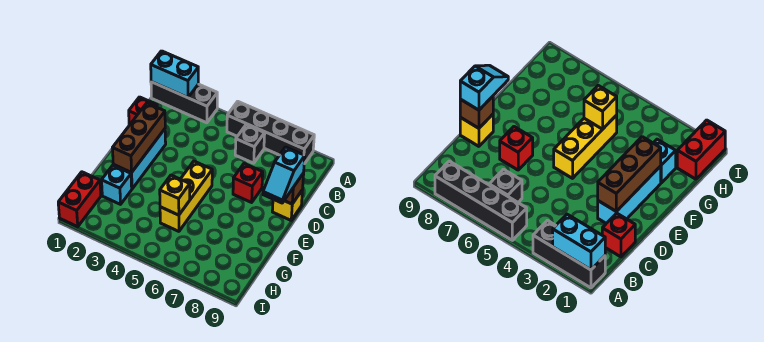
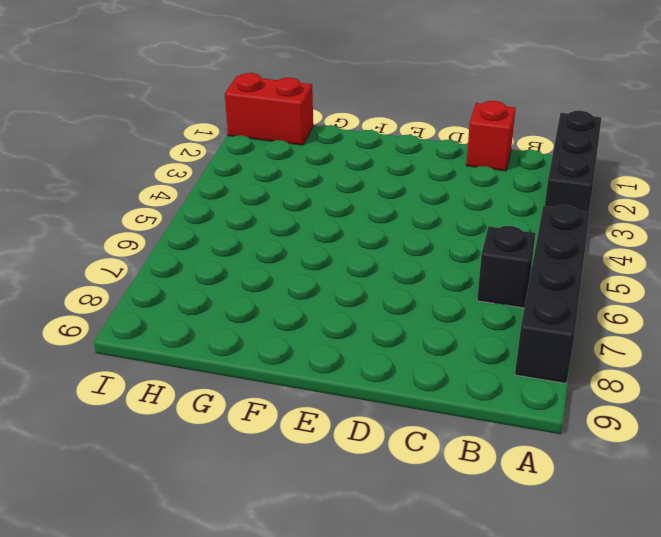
none -> cyan brick D2:F2 level 1
none -> red brick D7 level 1
none -> yellow brick D9 level 1

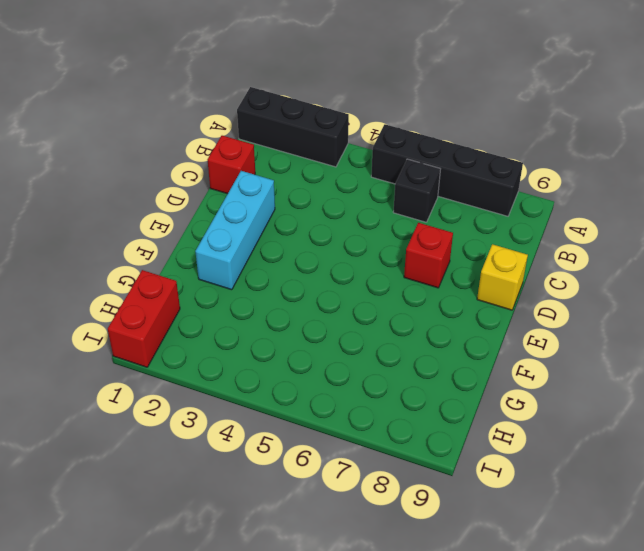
none -> yellow brick E5:G5 level 1
none -> cyan brick G2 level 1
none -> cyan brick A1:A2 level 2

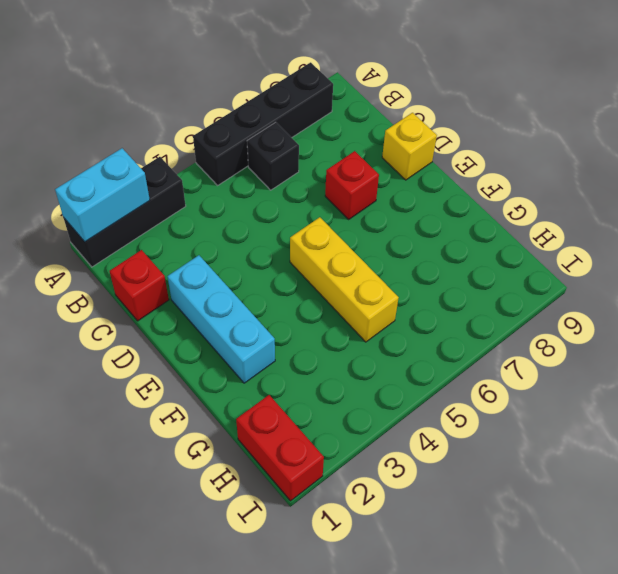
none -> cyan brick G2 level 1
none -> brown brick D2:F2 level 2
none -> brown brick D9 level 2

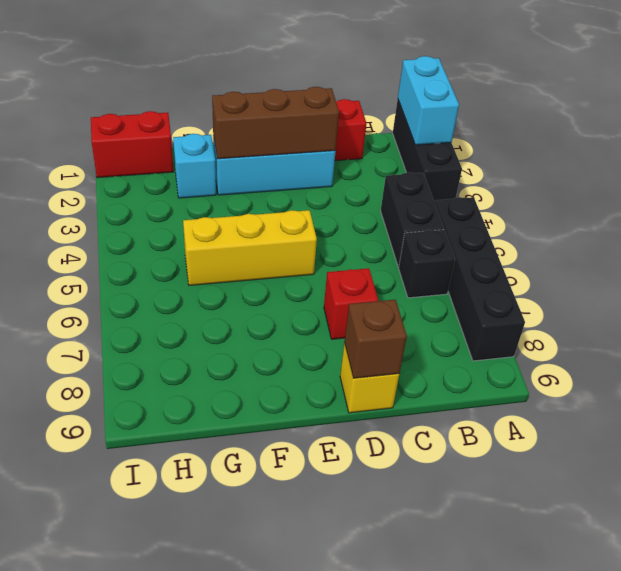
black brick B4:B5 level 1 -> none
none -> yellow brick G5 level 2
none -> cyan slope D9:E9 level 3 top D

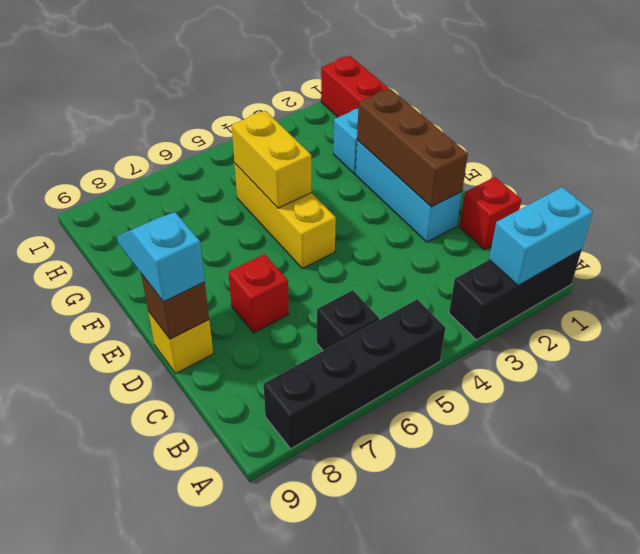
yellow brick F5:G5 level 2 -> yellow brick G5 level 2

